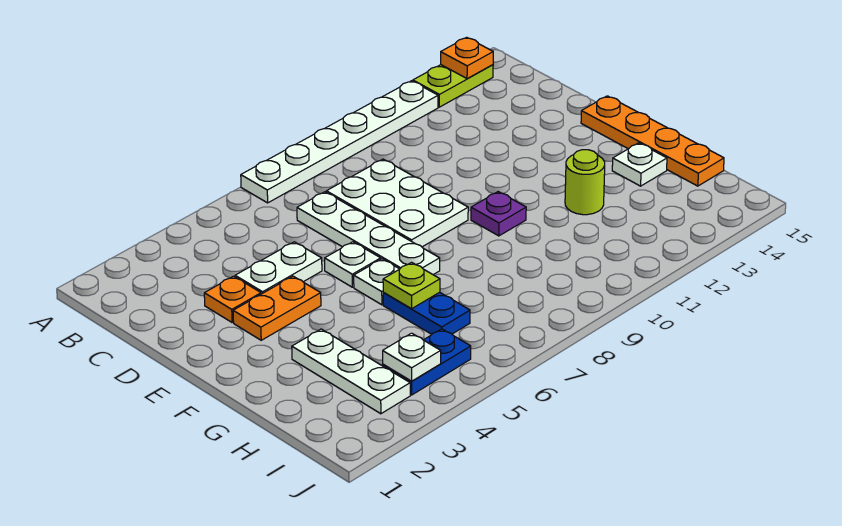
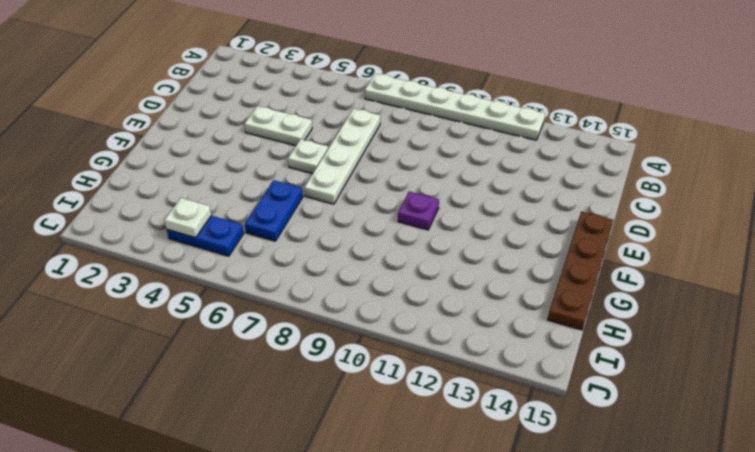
brown plate E15:H15 level 1 -> orange plate E15:H15 level 1
none -> lime plate A13:A14 level 1
none -> white plate C8:E9 level 1
none -> orange plate D3 level 1

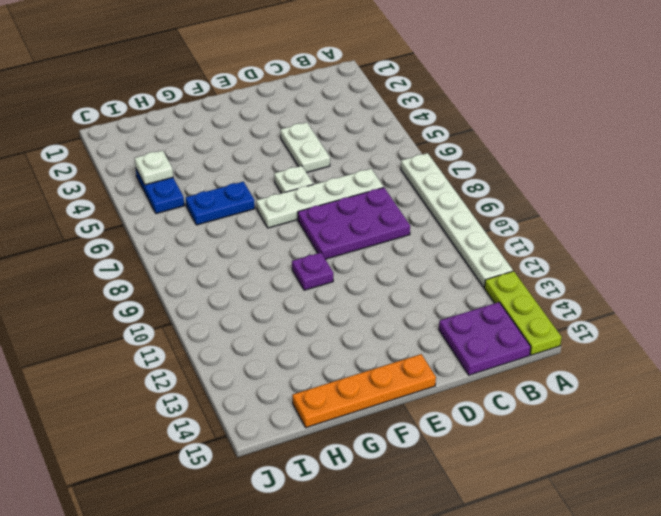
lime plate A13:A15 level 1 -> lime plate A13:A14 level 1
purple plate B14:C15 level 1 -> none
purple plate C8:E9 level 1 -> white plate C8:E9 level 1
none -> orange plate D3 level 1
none -> orange plate E3:E4 level 1
none -> white plate F6 level 1

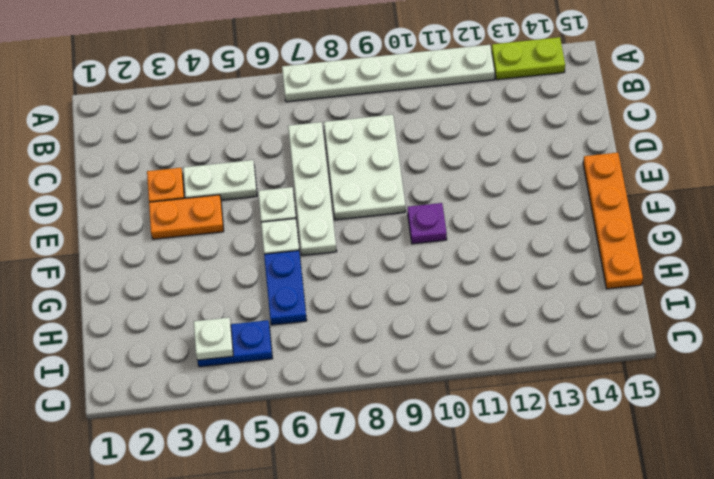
none -> white plate G3:I3 level 1
none -> lime round brick G12 level 1
none -> white plate G14 level 1

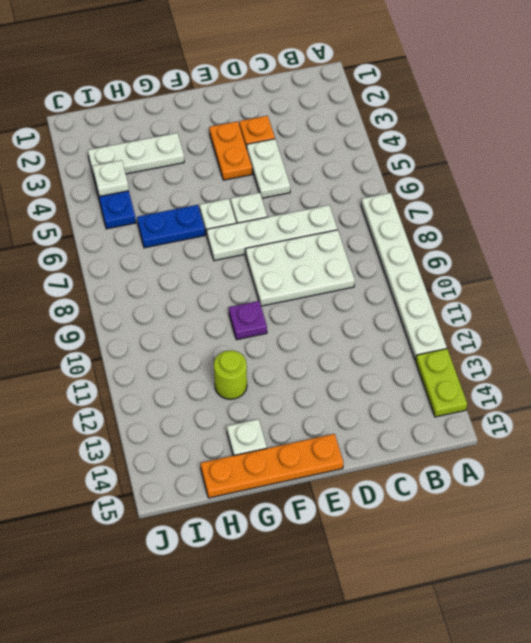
none -> orange plate A14 level 2
none -> lime plate G6 level 2

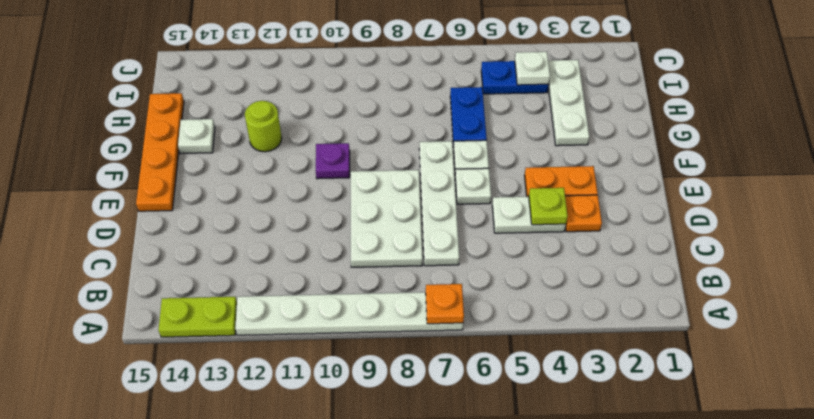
orange plate A7 level 2 -> orange plate A14 level 2
lime plate D4 level 2 -> lime plate G6 level 2

